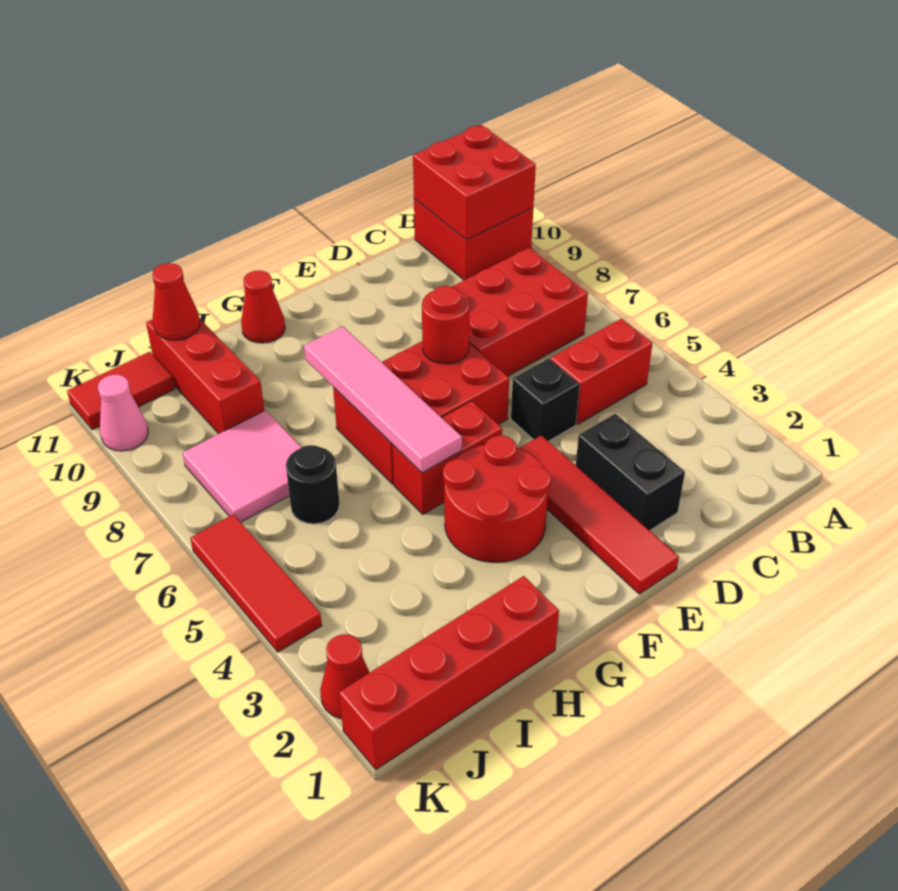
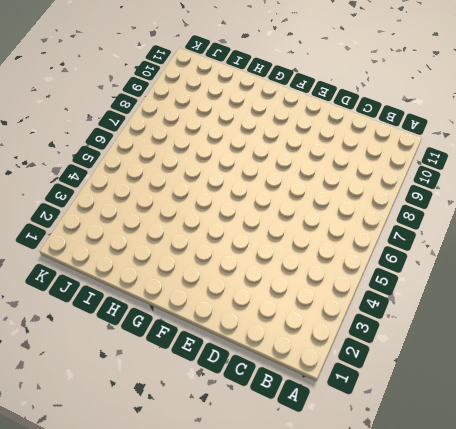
none -> red brick A10:B11 level 1
none -> red brick B5:C5 level 1
none -> red brick B7:D8 level 1

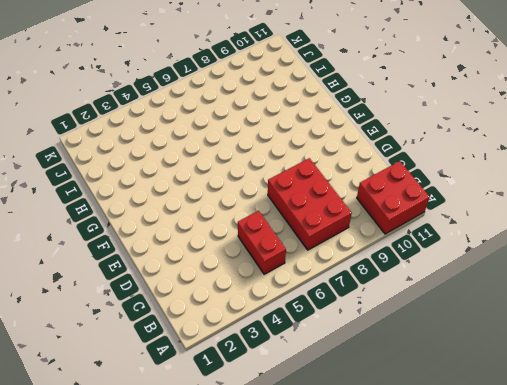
none -> black brick D2:D3 level 1
none -> black brick D5 level 1
none -> red tile E1:E4 level 1

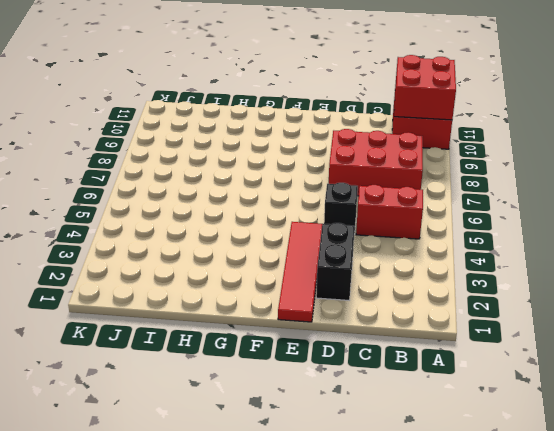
none -> red brick E6:G7 level 1
none -> red round brick F3:G4 level 1
none -> red brick F5:G5 level 1

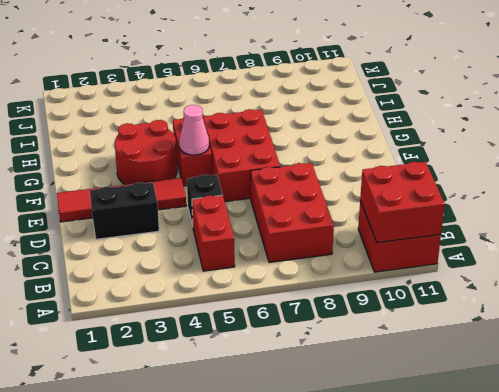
pink cone F5 level 2 -> pink cone K10 level 1
none -> red cone G11 level 1
none -> red brick H1:K1 level 1
none -> black round brick I6 level 1

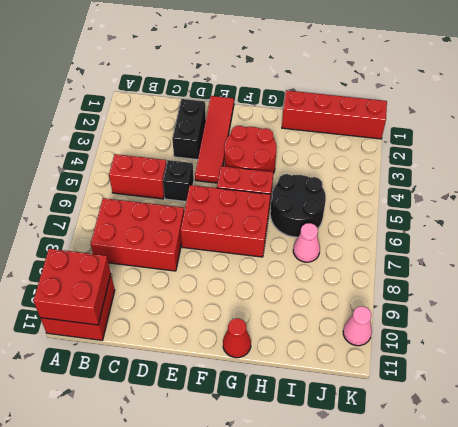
black round brick H5:I6 level 1 -> black round brick I6 level 1
pink cone I7 level 1 -> pink tile I7:J8 level 1
none -> red brick I9:I11 level 1
none -> red tile J11:K11 level 1
none -> red cone K2 level 1

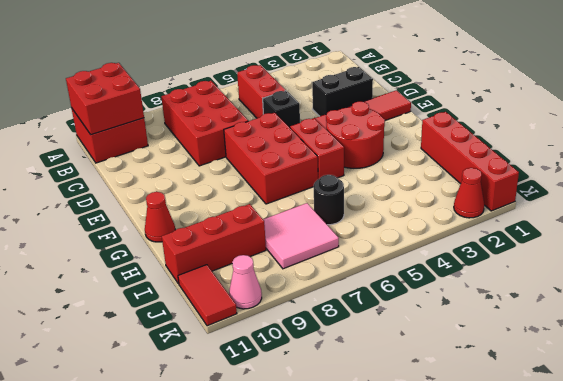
none -> red tile K4:K6 level 1
none -> red round brick E7 level 2
none -> pink tile G5:G8 level 2

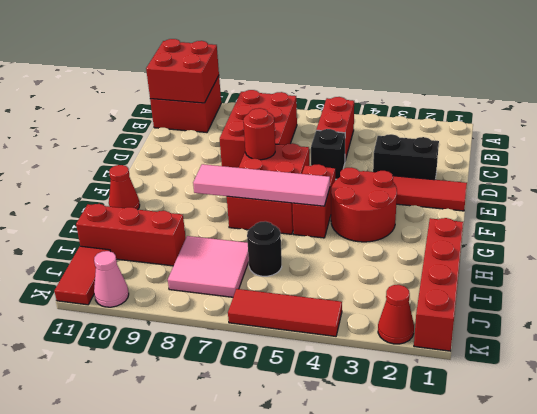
none -> red cone I11 level 2

